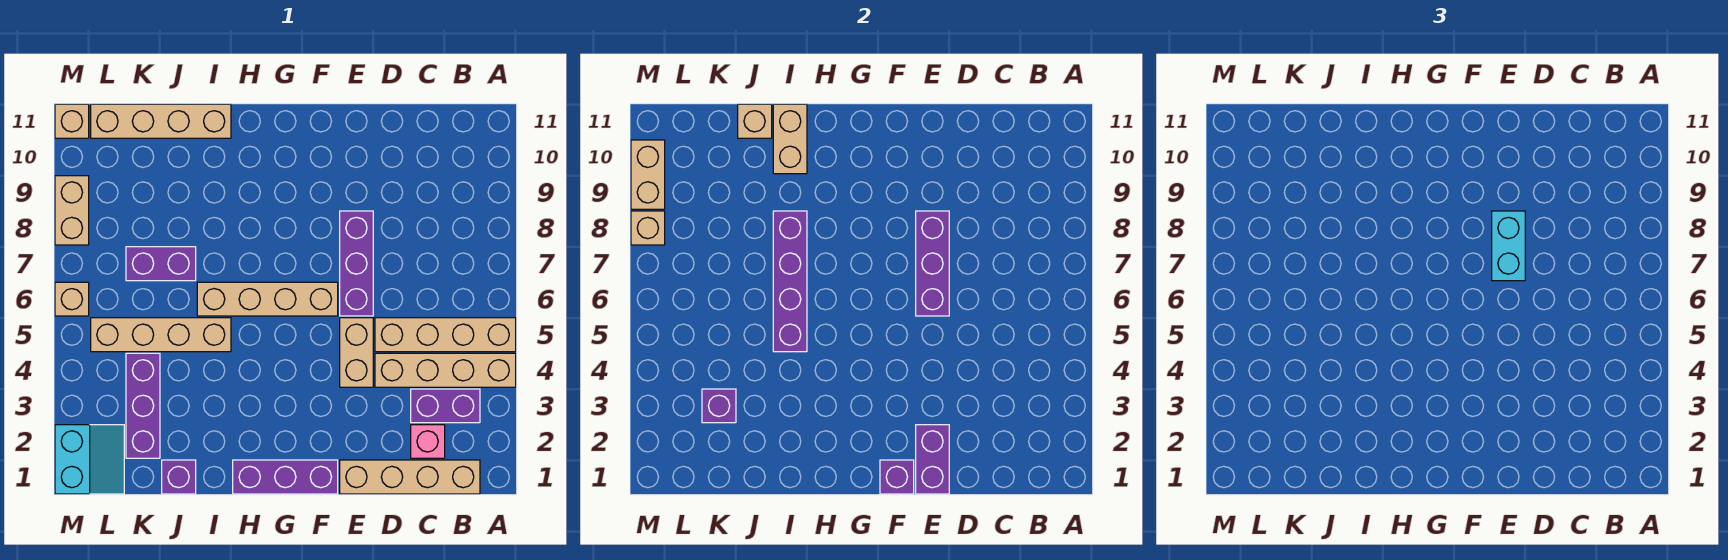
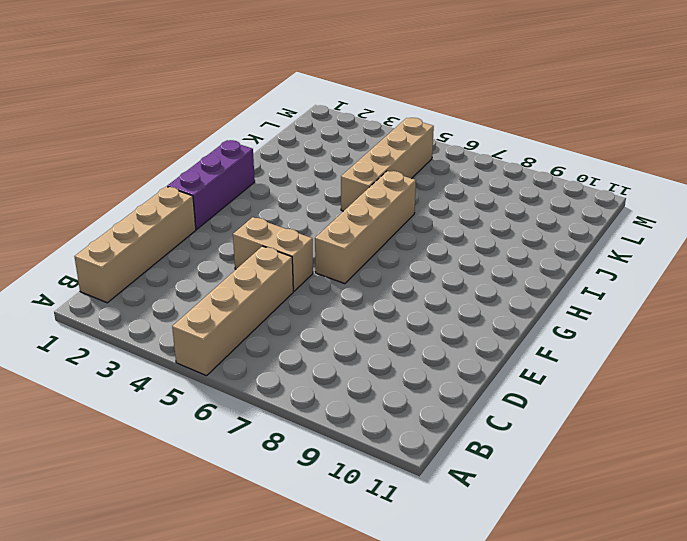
none -> tan brick A4:D4 level 1
none -> purple brick B3:C3 level 1
none -> pink brick C2 level 1

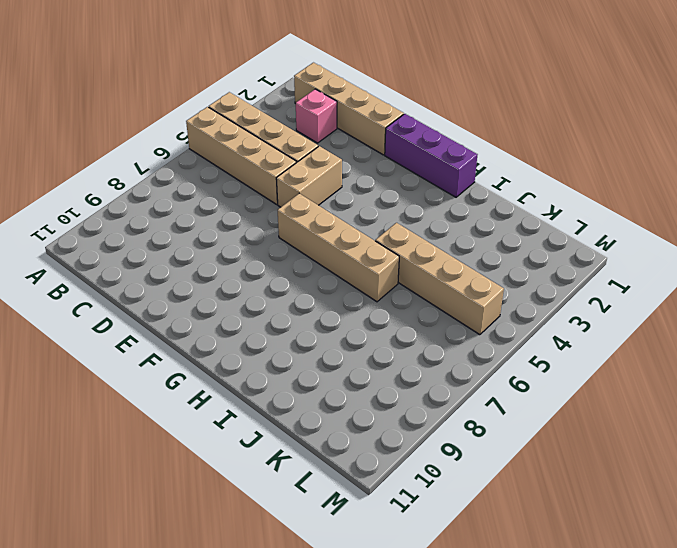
none -> purple brick B3:C3 level 1
none -> purple brick E6:E8 level 1
none -> tan brick I11:L11 level 1

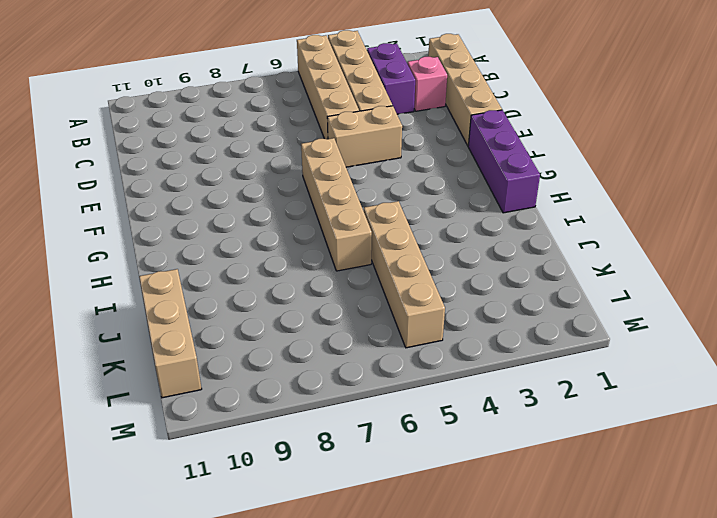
tan brick J11:L11 level 1 -> tan brick I11:L11 level 1
none -> purple brick E6:E8 level 1
none -> purple brick J1 level 1
none -> purple brick J7:K7 level 1

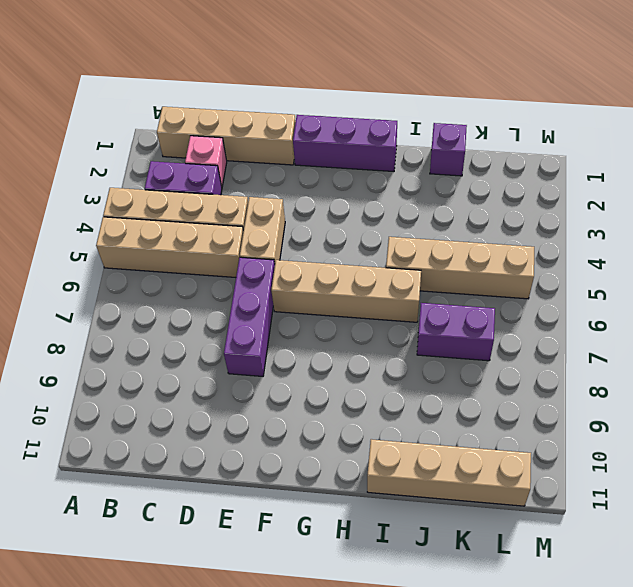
none -> purple brick K2:K4 level 1
none -> cyan slope L1:M2 level 1 top M
none -> tan brick M6 level 1

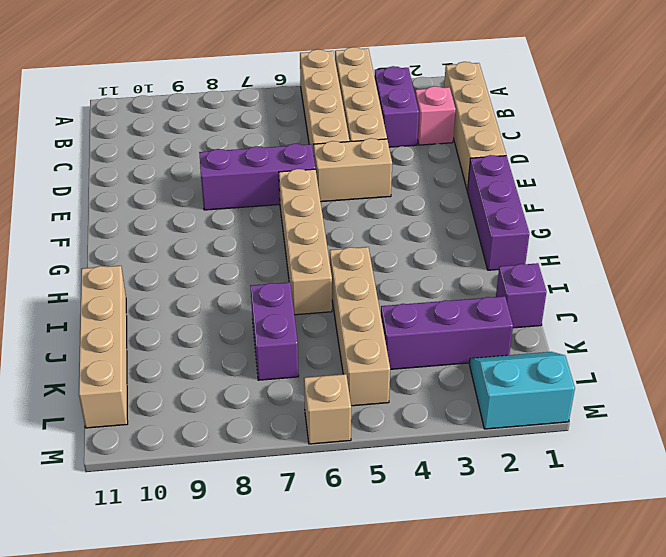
none -> tan brick M8:M9 level 1
none -> tan brick M11 level 1
none -> purple brick E1:E2 level 2

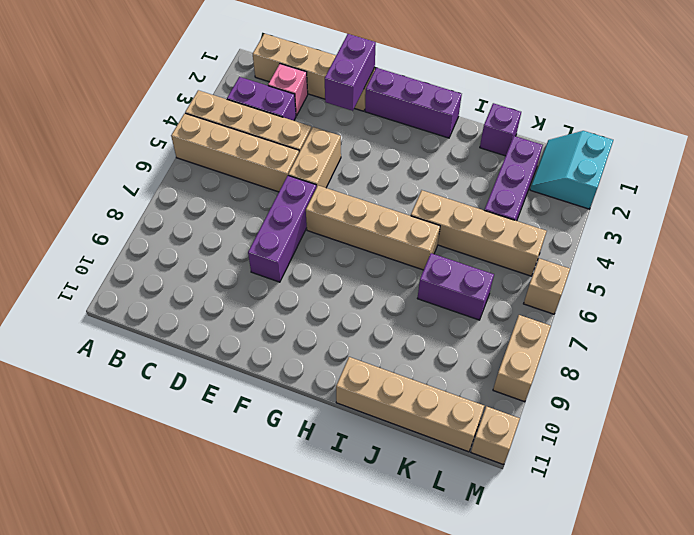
none -> purple brick E6:E8 level 2
none -> purple brick F1 level 2
none -> purple brick I5:I8 level 2

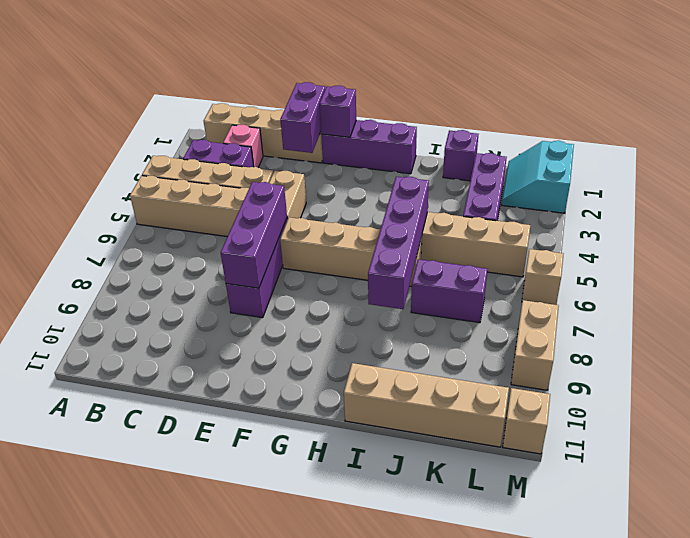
none -> tan brick I10:I11 level 2
none -> tan brick J11 level 2
none -> purple brick K3 level 2

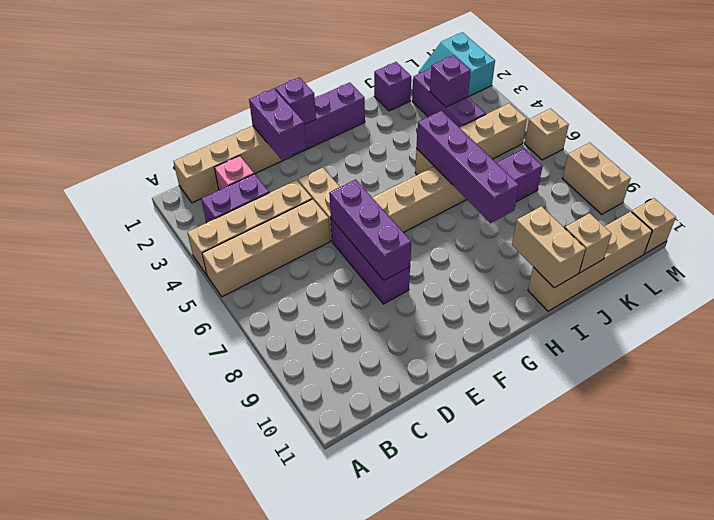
none -> tan brick M8 level 2
none -> tan brick M9:M10 level 2
none -> cyan brick E7:E8 level 3

